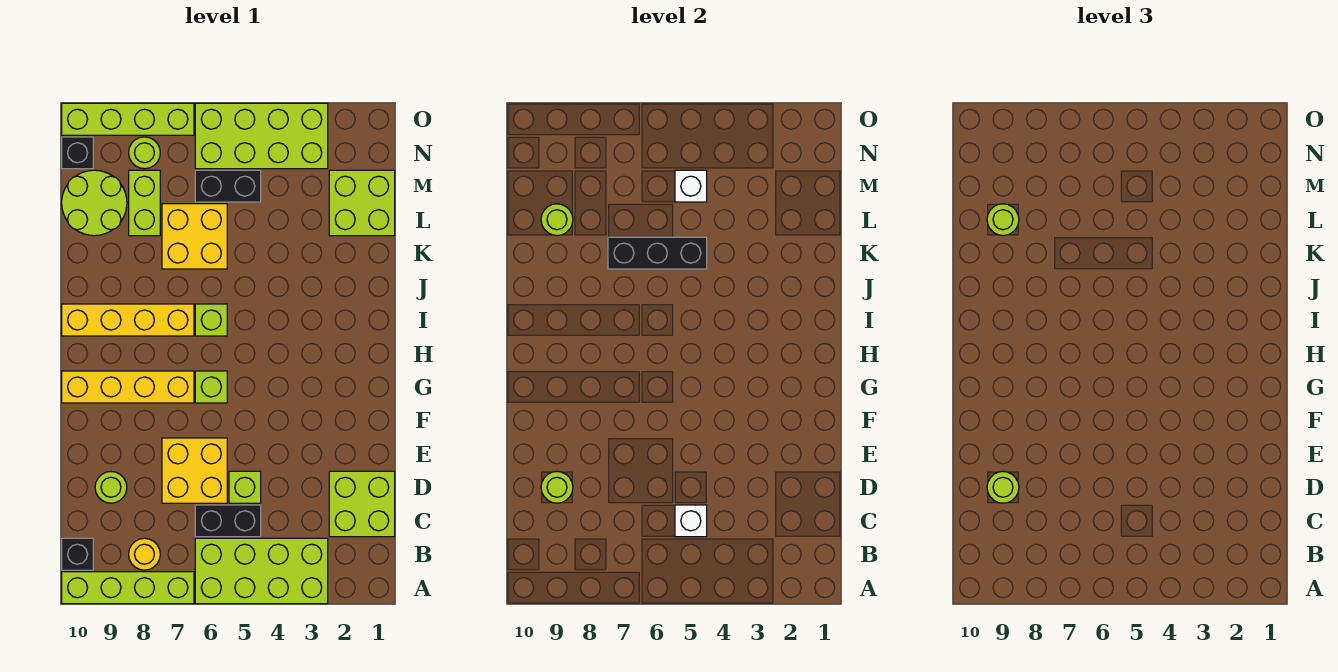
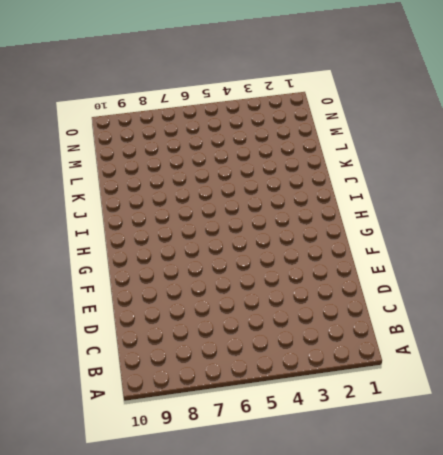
none -> lime brick A3:B6 level 1
none -> lime brick A7:A10 level 1
none -> yellow round brick B8 level 1

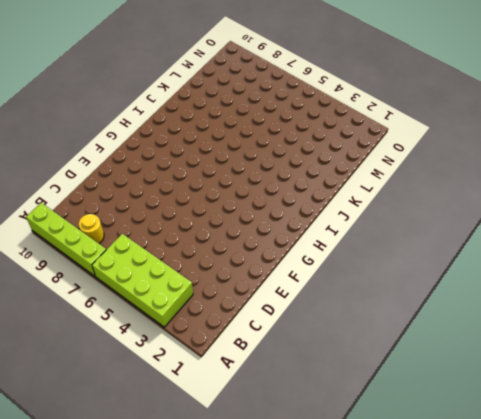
none -> black brick B10 level 1
none -> lime brick C1:D2 level 1
none -> black brick C5:C6 level 1

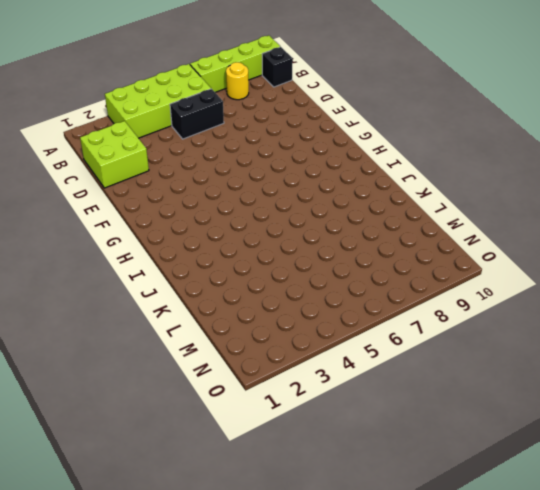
none -> lime brick D5 level 1
none -> yellow brick D6:E7 level 1
none -> lime round brick D9 level 1

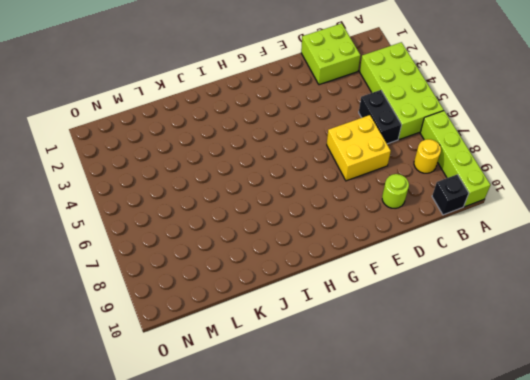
none -> lime brick D5 level 1
none -> lime brick G6 level 1
none -> yellow brick G7:G10 level 1

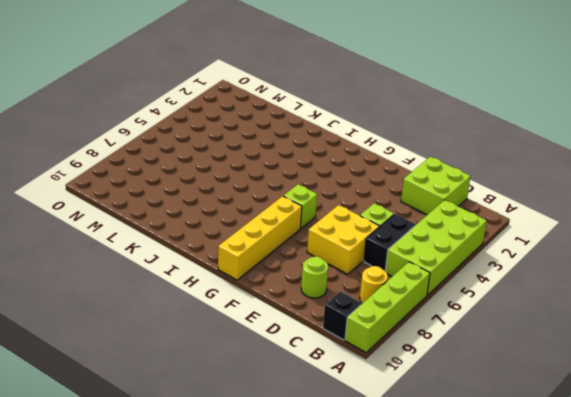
none -> lime brick I6 level 1
none -> yellow brick I7:I10 level 1
none -> yellow brick K6:L7 level 1

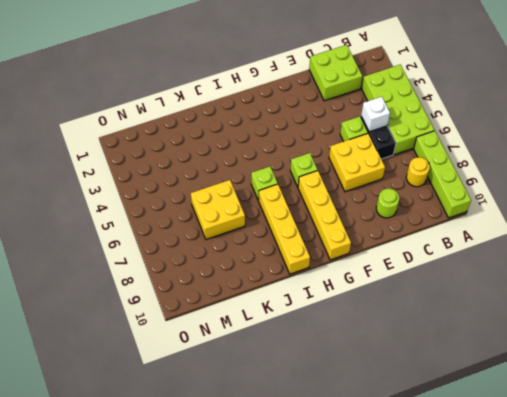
none -> black brick B10 level 1
none -> lime brick L1:M2 level 1
none -> lime brick L8:M8 level 1

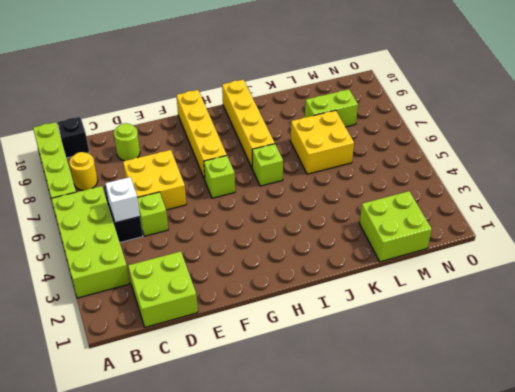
none -> lime round brick L9:M10 level 1
none -> black brick M5:M6 level 1
none -> lime brick N3:O6 level 1

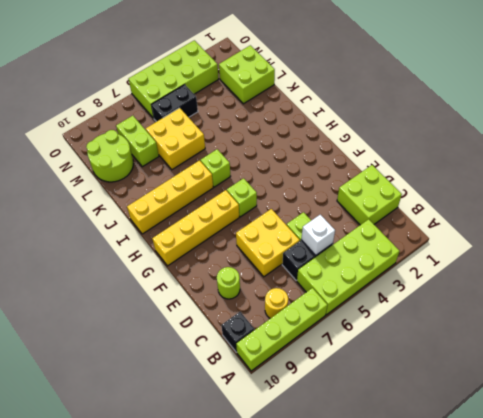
none -> lime round brick N8 level 1
none -> black brick N10 level 1
none -> lime brick O7:O10 level 1

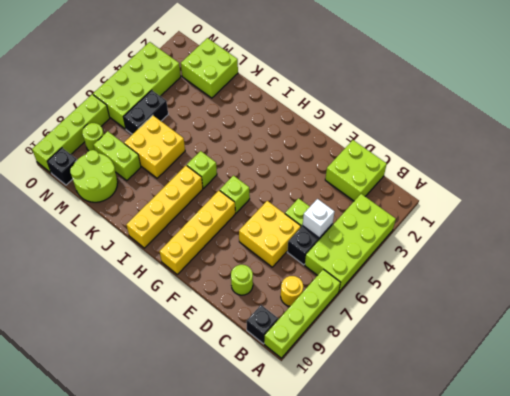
none -> lime round brick D9 level 2
none -> black brick K5:K7 level 2
none -> lime round brick L9 level 2

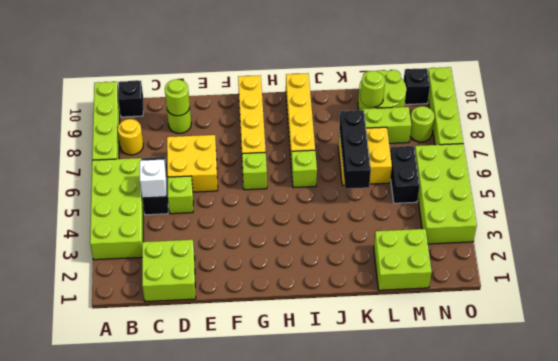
none -> white brick M5 level 2
none -> lime round brick D9 level 3
none -> lime round brick L9 level 3

